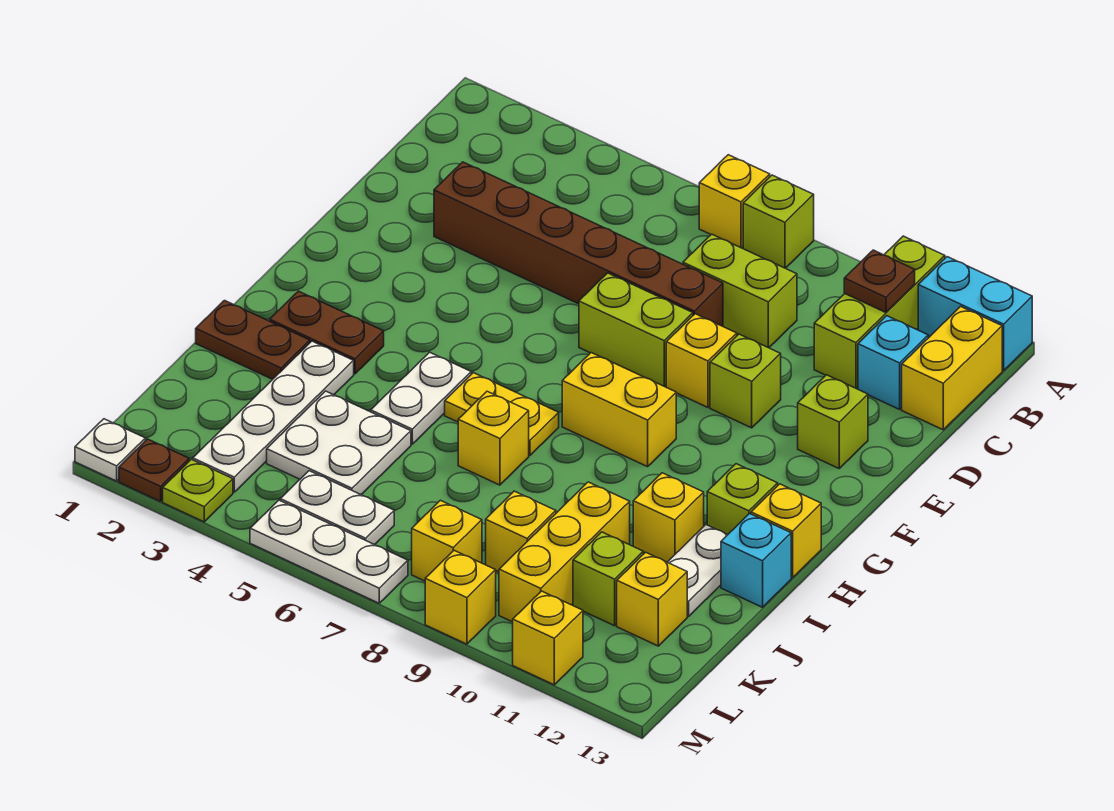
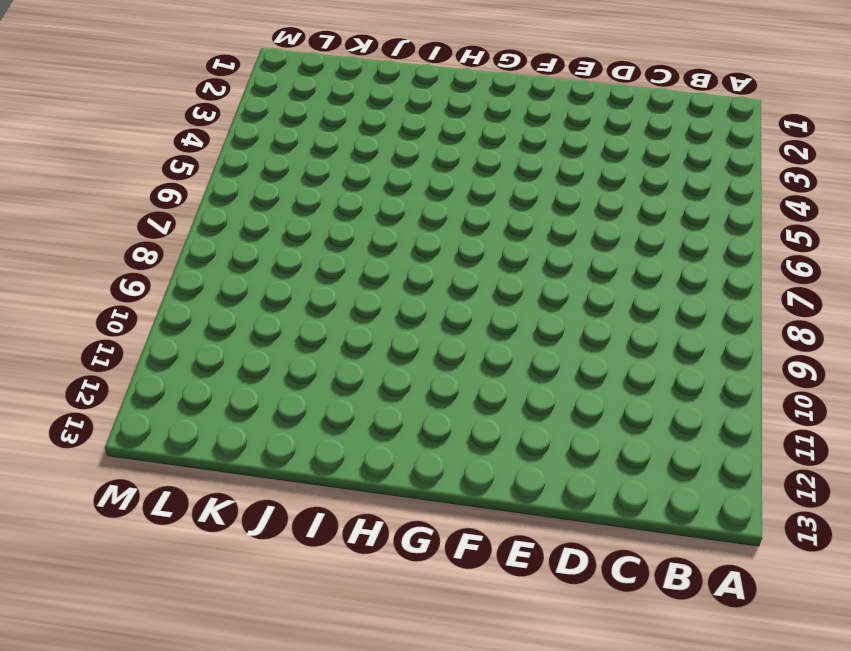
none -> yellow brick A7 level 1
none -> lime brick A8 level 1
none -> lime brick A11:C11 level 1
none -> cyan brick A12:A13 level 1

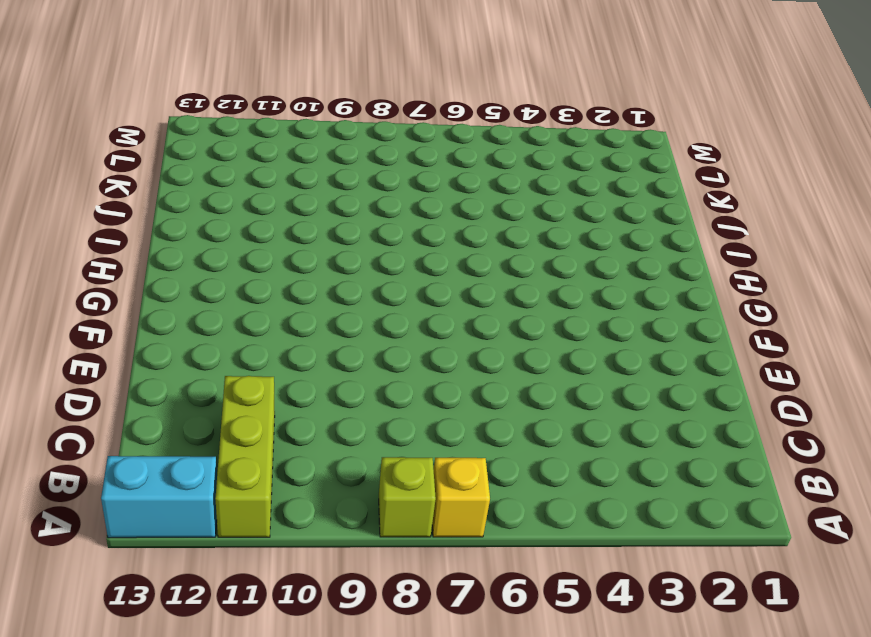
none -> yellow brick B13:C13 level 1
none -> lime brick C8:C9 level 1
none -> cyan brick C12 level 1
none -> brown brick D3:D8 level 1

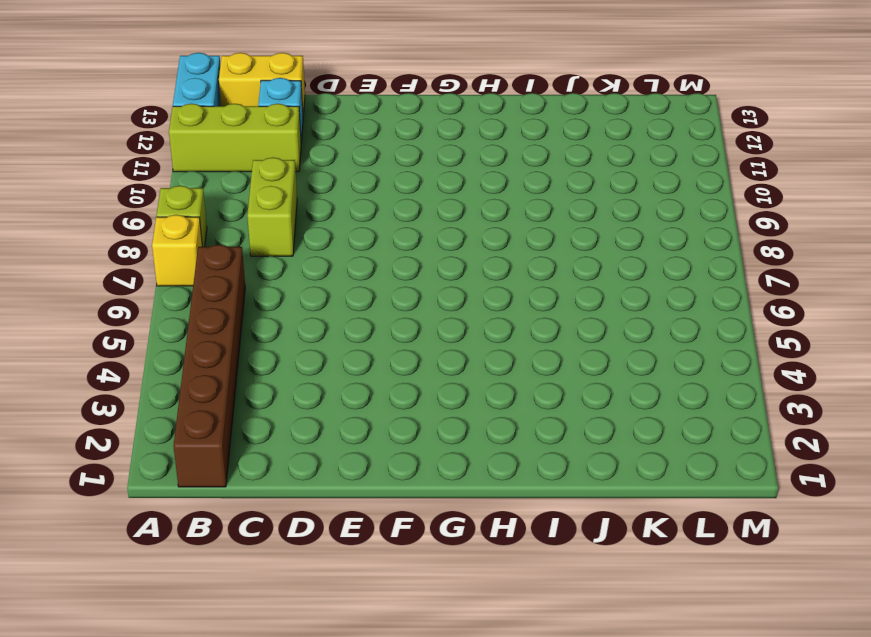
brown brick B1:B6 level 1 -> brown brick D3:D8 level 1
none -> lime brick E7:E8 level 1
none -> yellow brick E9 level 1
none -> lime brick E10 level 1
none -> lime brick E12 level 1

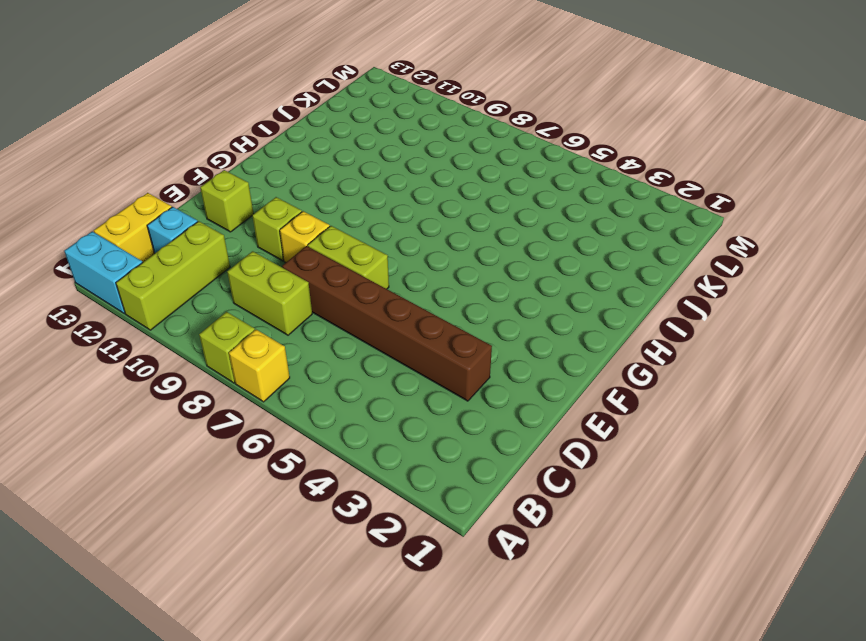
none -> yellow brick G8:G9 level 1
none -> brown plate H2:H3 level 1
none -> white plate H5:I5 level 1
none -> yellow plate H6:H7 level 1

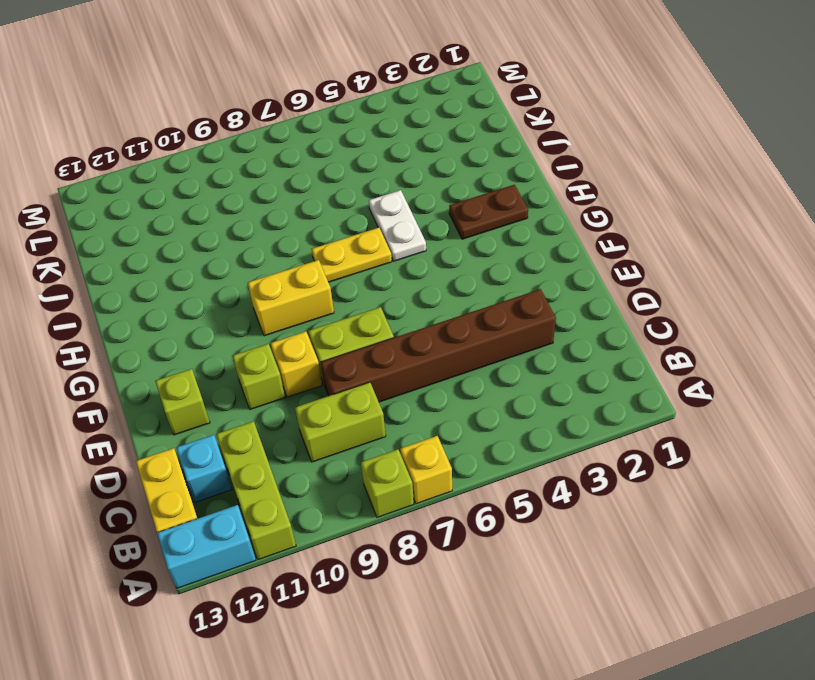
none -> lime brick H12 level 1
none -> yellow brick H13 level 1
none -> brown plate I1:I2 level 1
none -> white plate I3:L3 level 1

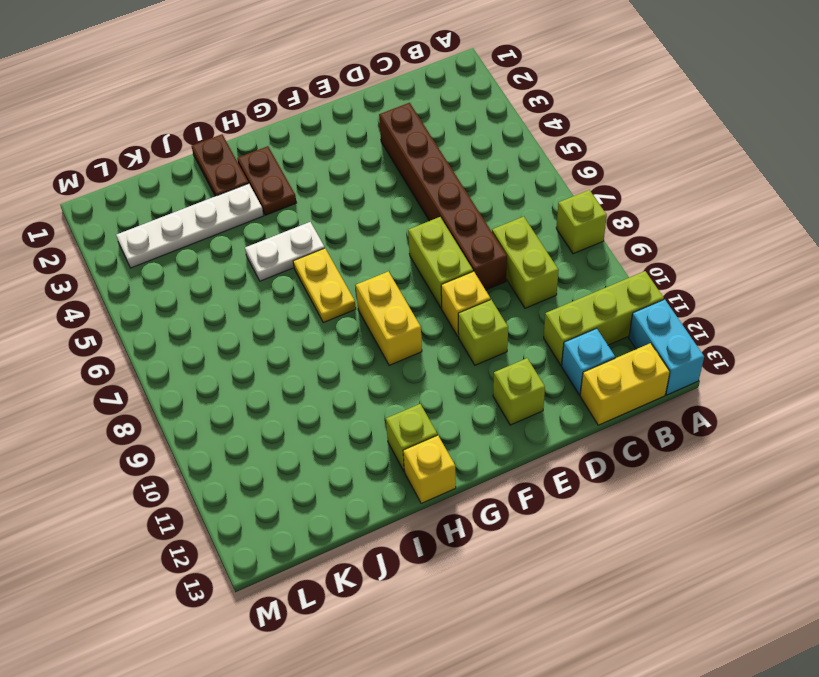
none -> yellow brick A7 level 1
none -> yellow brick I7 level 1
none -> yellow brick I11 level 1
none -> white plate I12:J12 level 1

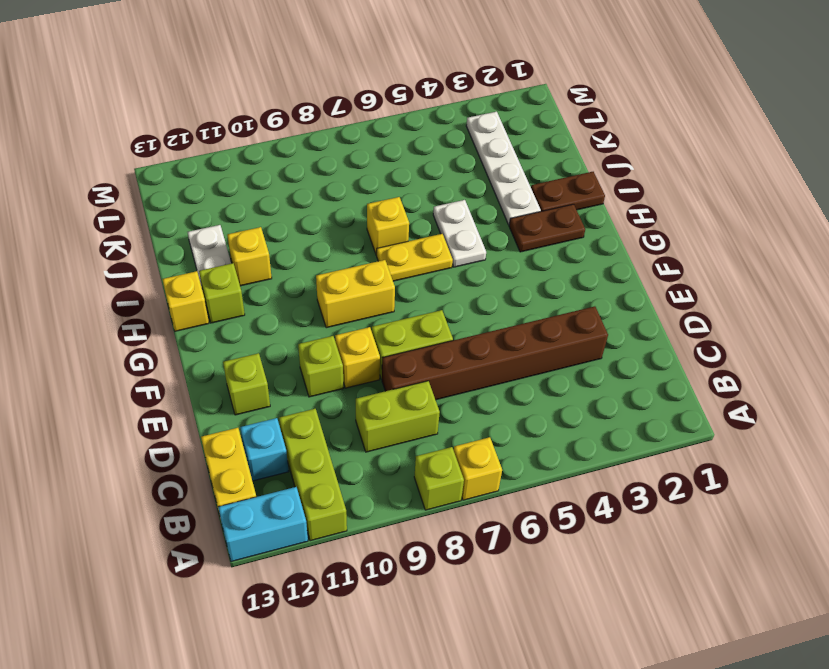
none -> cyan brick I13 level 1
none -> white plate J4:K5 level 1
none -> yellow brick J10:L10 level 1
none -> yellow brick K9 level 1

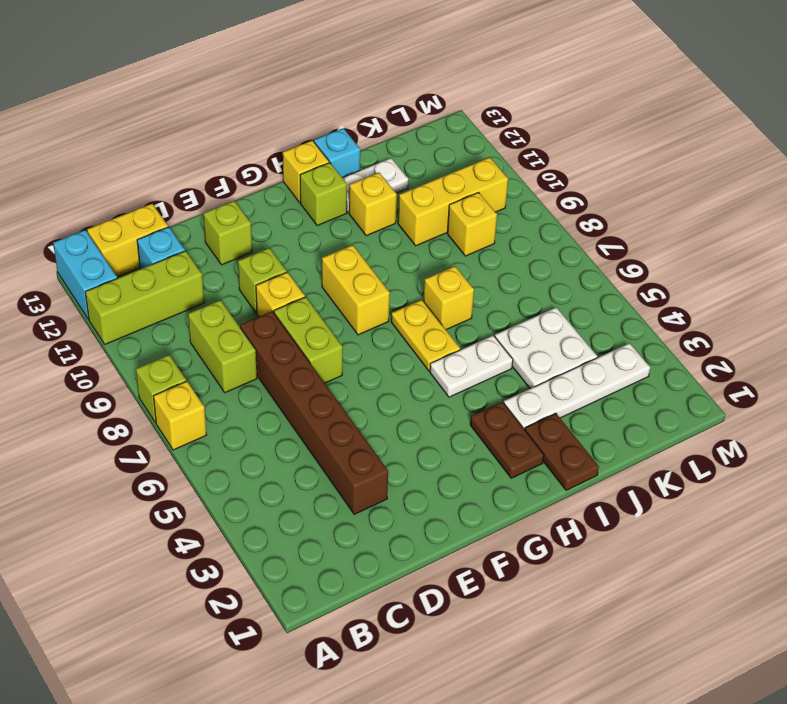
none -> lime brick K11 level 1
none -> yellow brick K12 level 1
none -> white plate L5:L6 level 1
none -> yellow brick L8 level 1

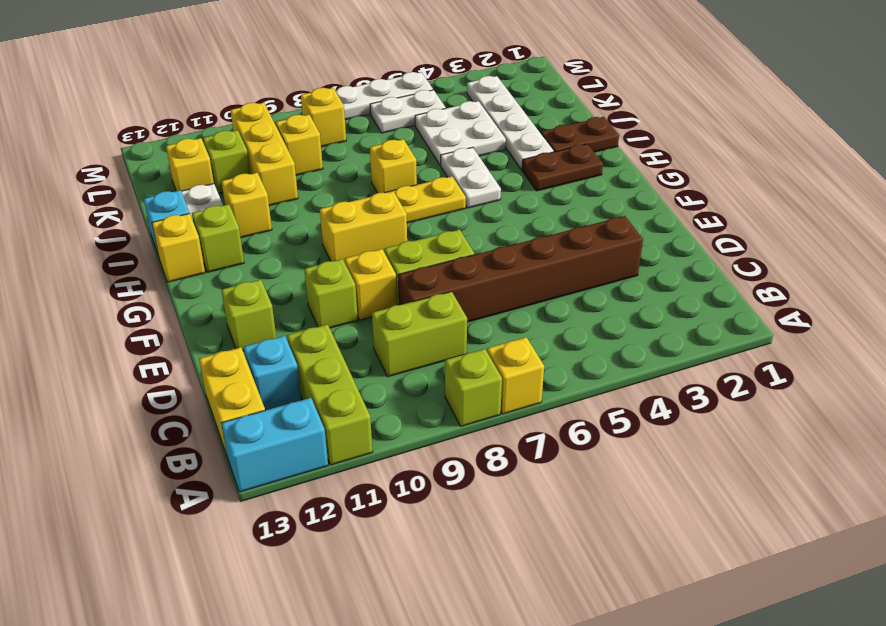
none -> white plate M1 level 1
none -> brown plate M2 level 1
none -> lime plate M3 level 1
none -> yellow brick M9 level 1

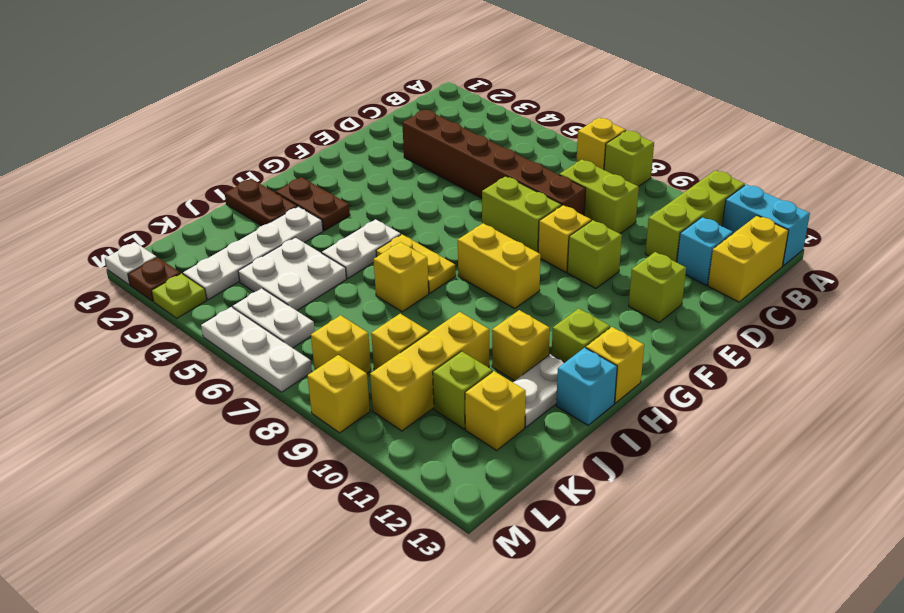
none -> yellow brick M11 level 1
none -> brown plate B11 level 2

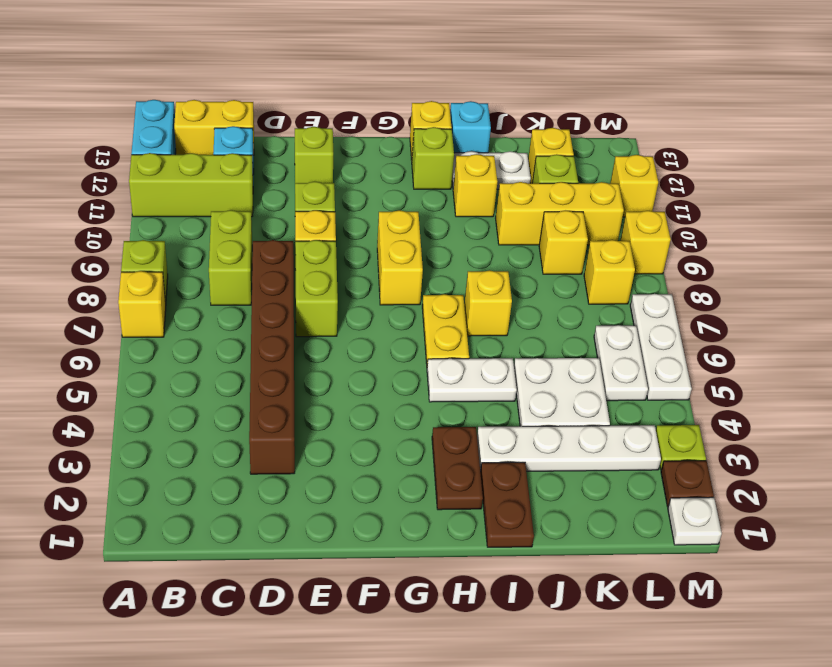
none -> brown plate B11 level 2

